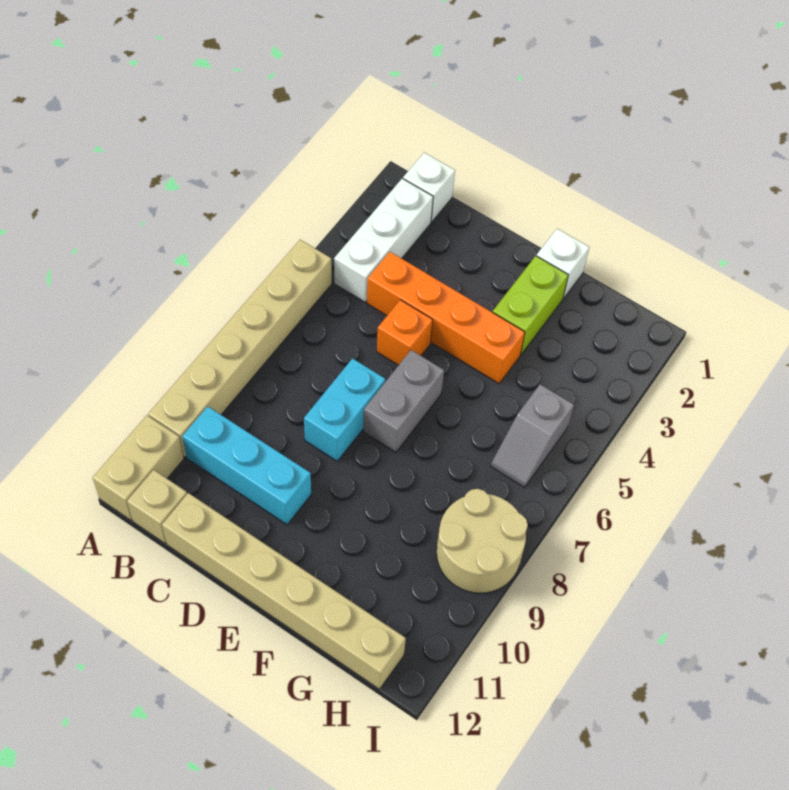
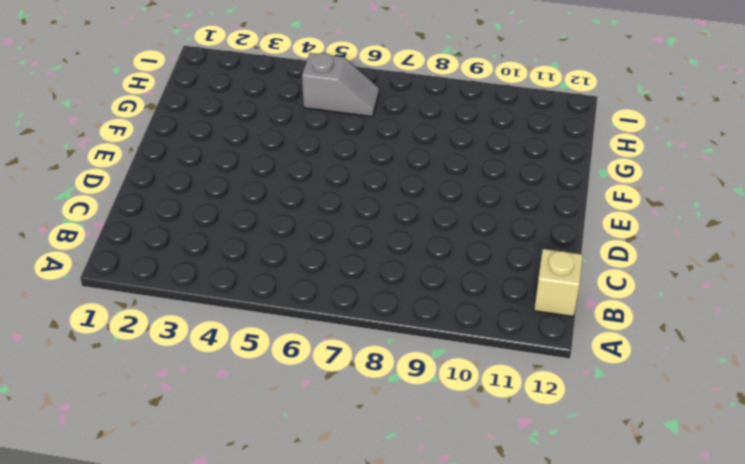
none -> tan brick A5:A10 level 1
none -> tan brick A11:A12 level 1
none -> white brick B1 level 1

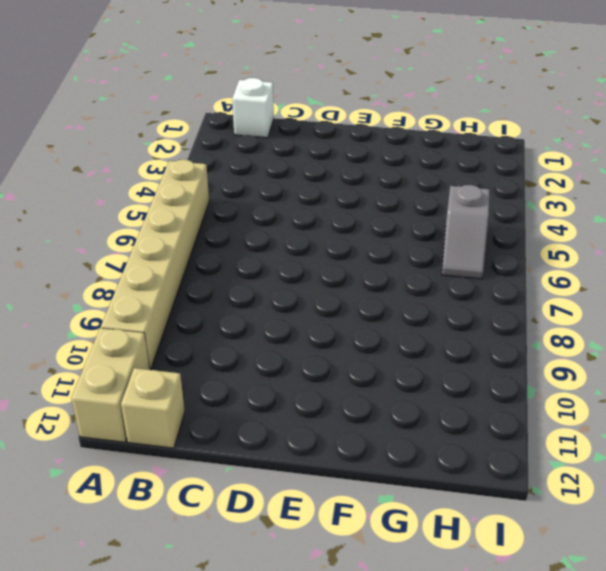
none -> white brick B2:B4 level 1
none -> cyan brick B10:D10 level 1
none -> orange brick C4:F4 level 1

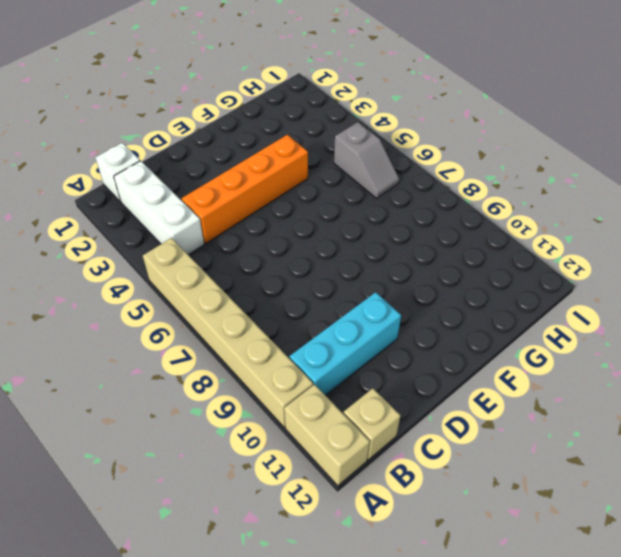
none -> tan brick C12:H12 level 1
none -> orange brick D5 level 1
none -> cyan brick D7:D8 level 1

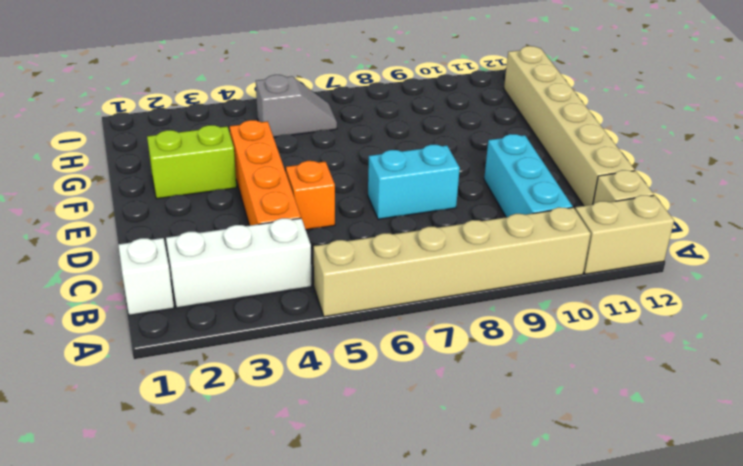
none -> grey brick E6:E7 level 1
none -> white brick F1 level 1
none -> tan round brick H8:I9 level 1

